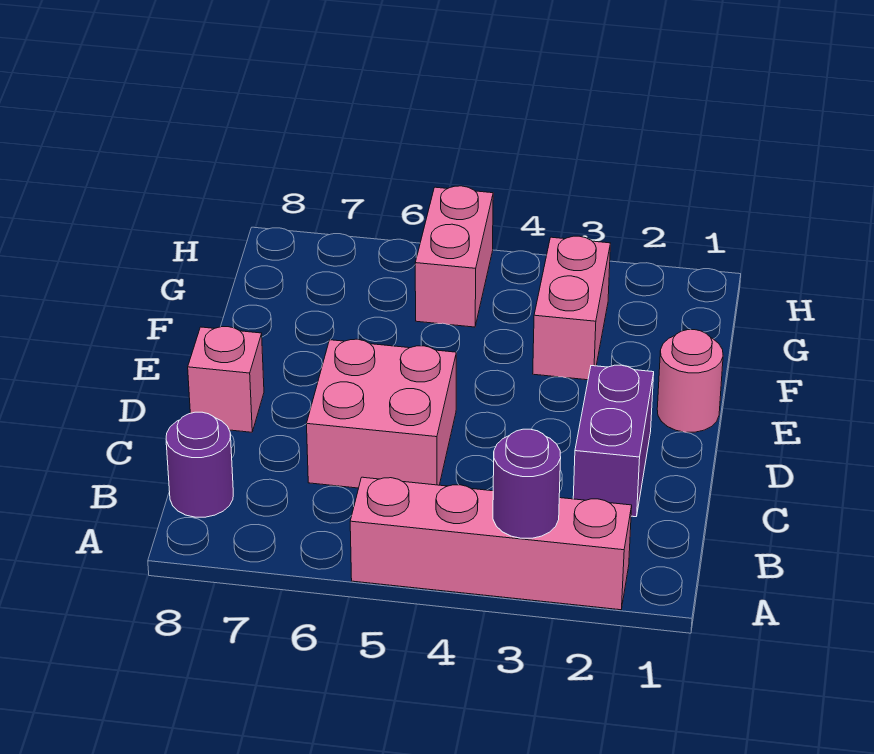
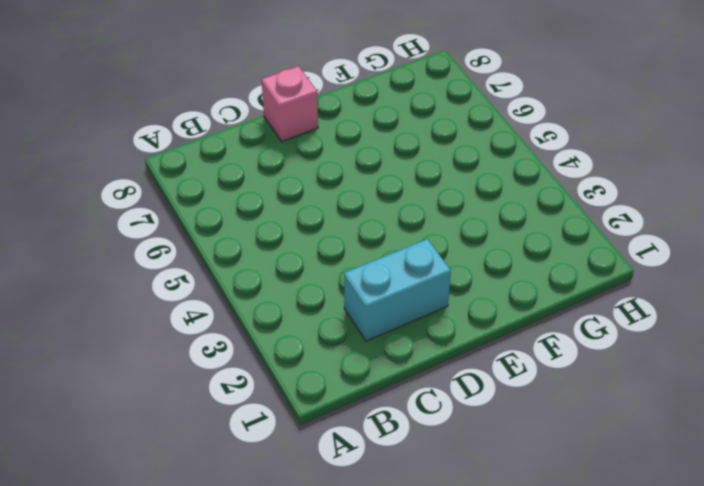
cyan brick C2:D2 level 1 -> purple brick C2:D2 level 1
none -> pink brick A2:A5 level 1
none -> purple round brick B8 level 1

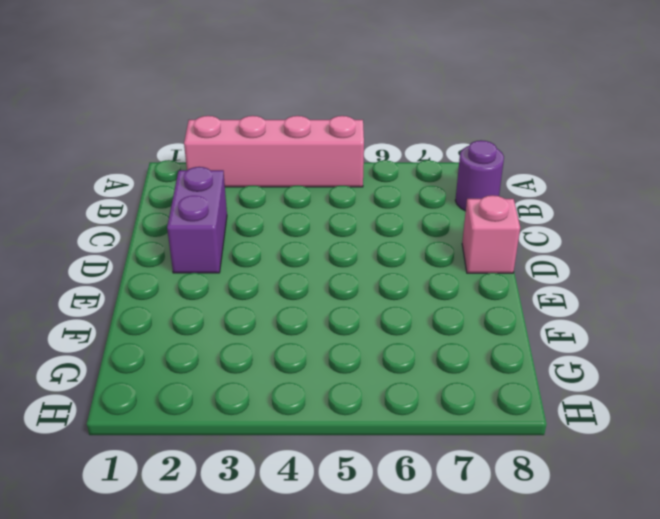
none -> pink brick C5:D6 level 1
none -> pink round brick E1 level 1

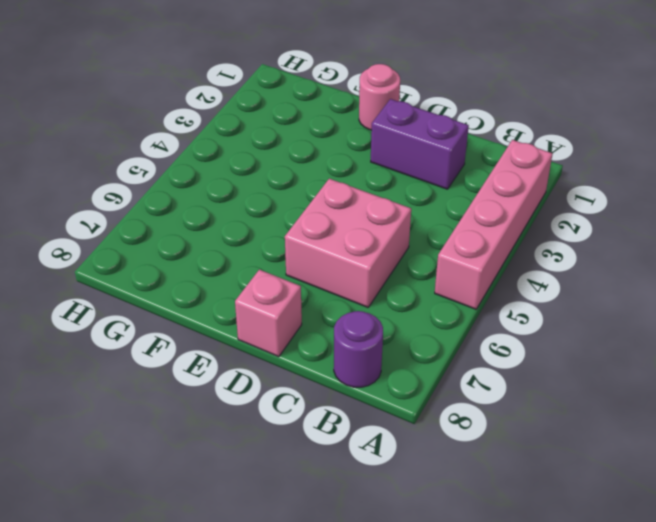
none -> pink brick F3:G3 level 1
none -> pink brick G5:H5 level 1

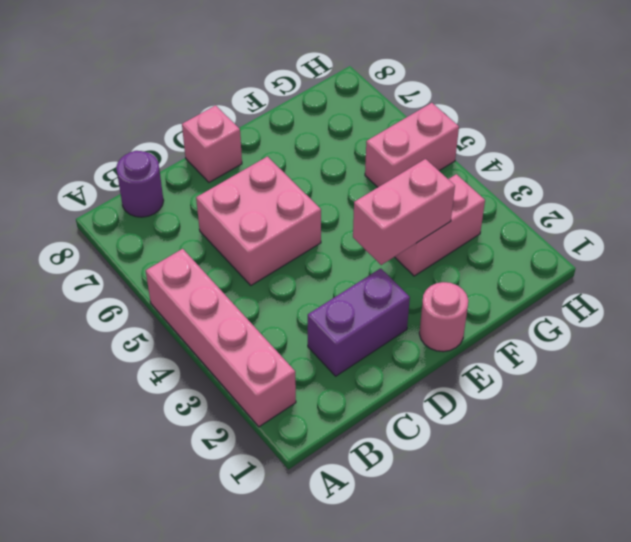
pink brick E3:F3 level 2 -> none
none -> purple round brick A3 level 2

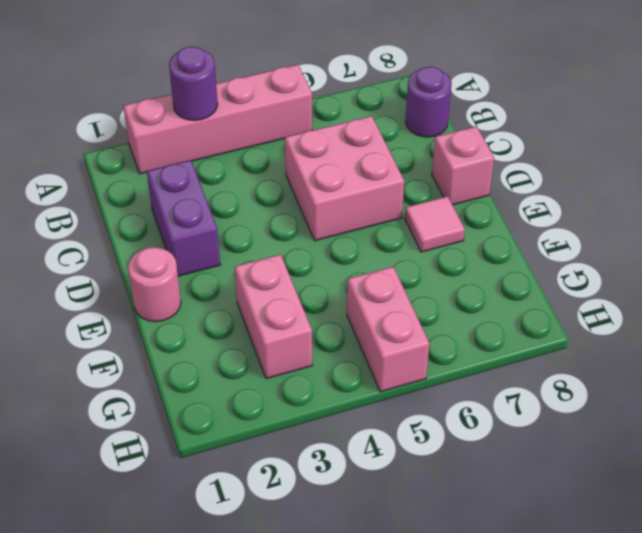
pink tile E7 level 1 -> none

